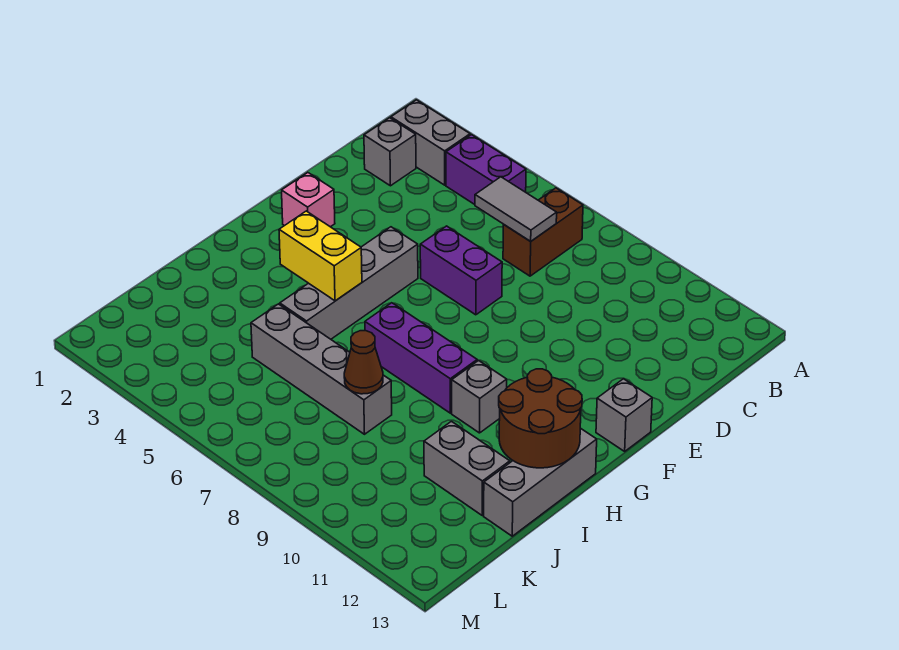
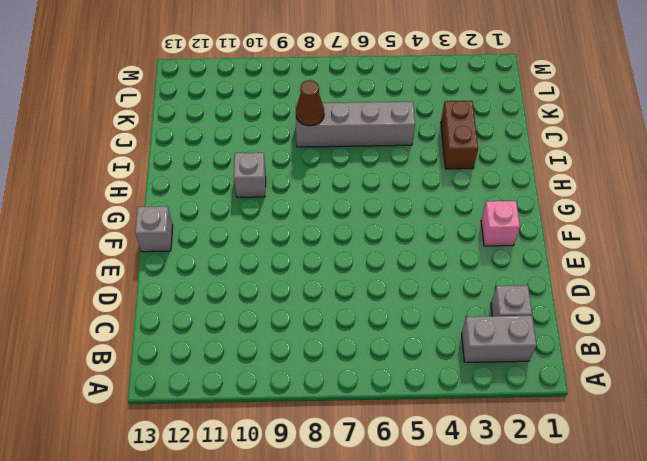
brown brick I3:J3 level 1 -> brown brick B7:C7 level 1
none -> purple brick B4:B5 level 1
none -> purple brick E6:E7 level 1
none -> grey brick F5:I5 level 1

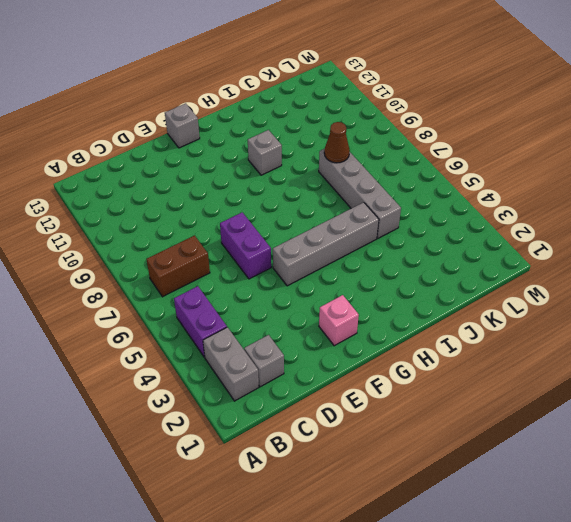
none -> purple brick H7:H9 level 1
none -> grey brick H13:J13 level 1
none -> grey brick J11:J12 level 1

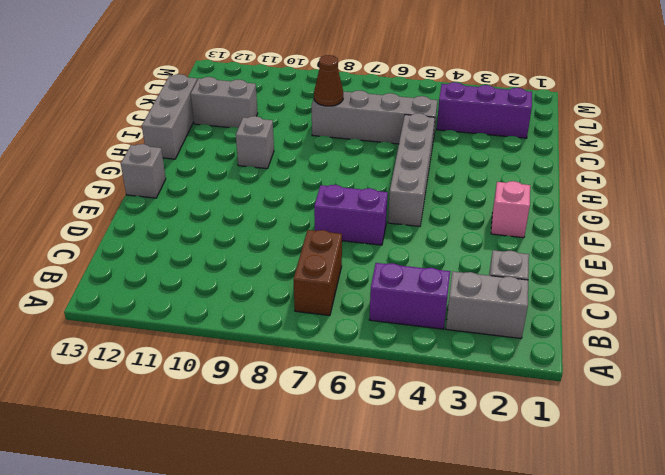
purple brick K2:K4 level 1 -> purple brick H7:H9 level 1
none -> grey tile C6:C7 level 2
none -> yellow brick H4:H5 level 2
none -> brown round brick H12:I13 level 2

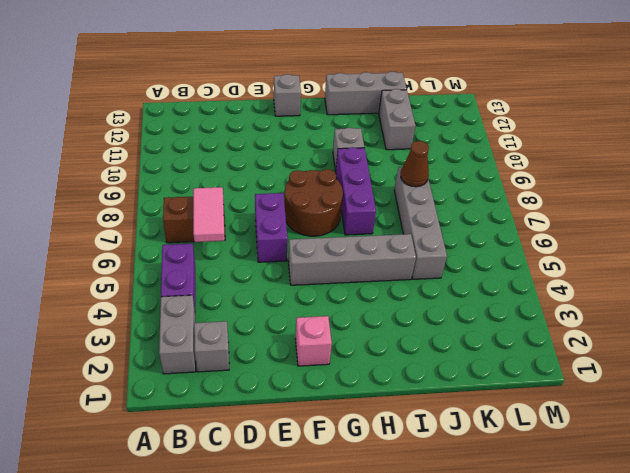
pink tile C6:C7 level 2 -> grey tile C6:C7 level 2
brown round brick F7:G8 level 1 -> brown round brick H12:I13 level 2
none -> yellow brick H4:H5 level 2

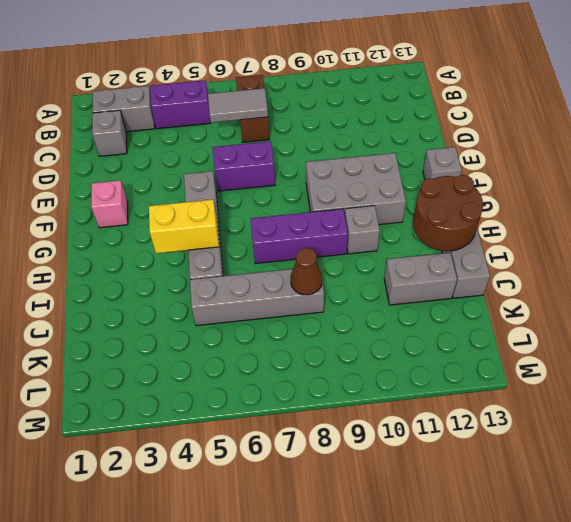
grey brick F9:G11 level 1 -> none

